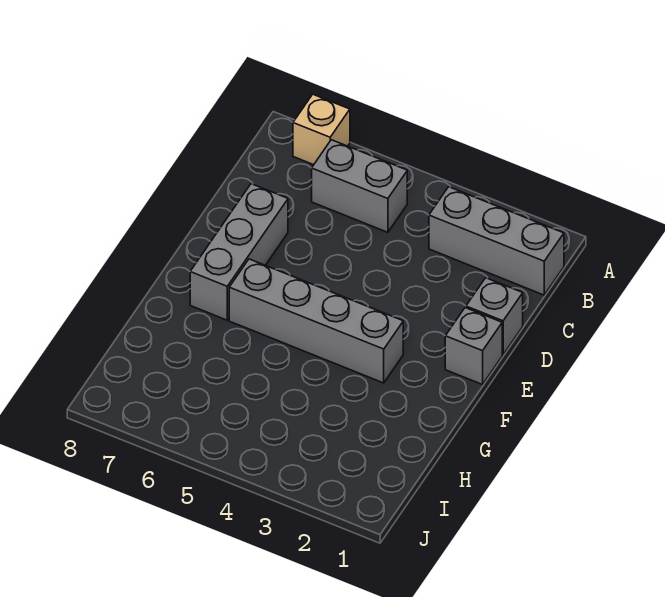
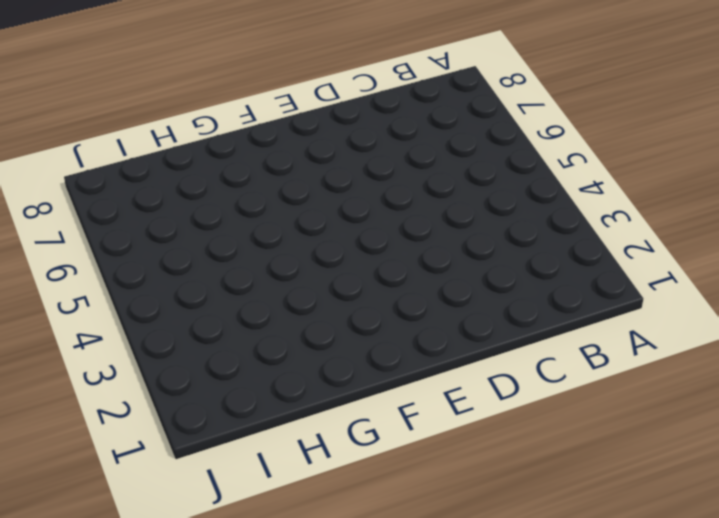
none -> tan brick A7 level 1
none -> grey brick B1:B3 level 1

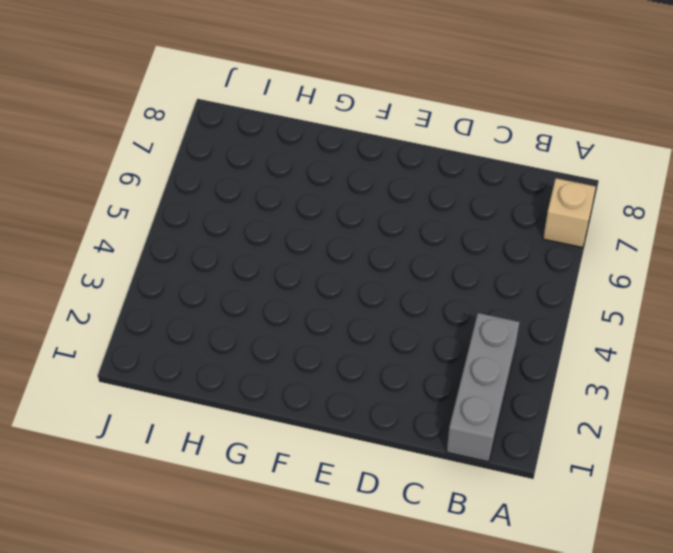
none -> grey brick B5:B6 level 1
none -> grey brick D1 level 1

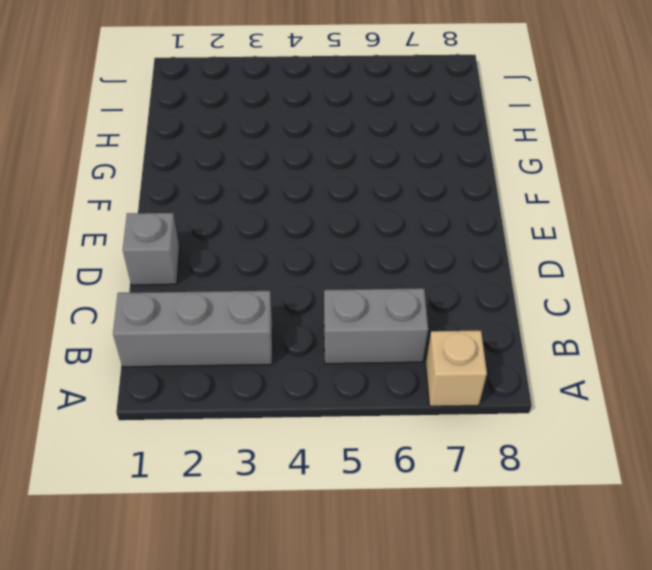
none -> grey brick D7:F7 level 1
none -> grey brick E1 level 1

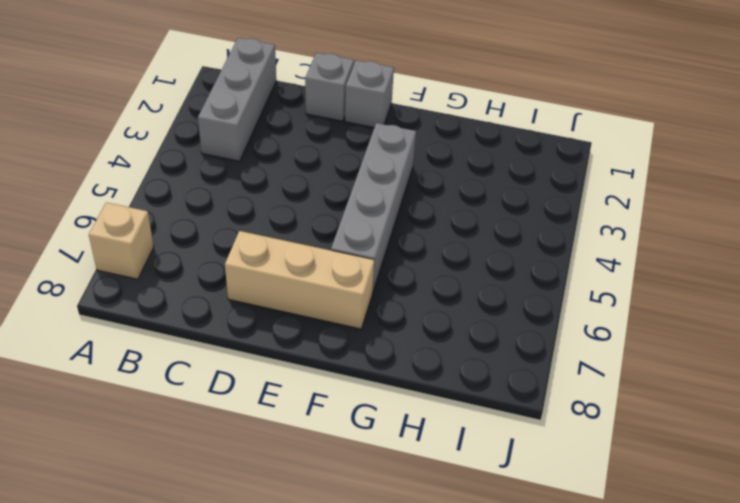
tan brick D7:F7 level 1 -> grey brick D7:F7 level 1
none -> grey brick B5:B6 level 1

